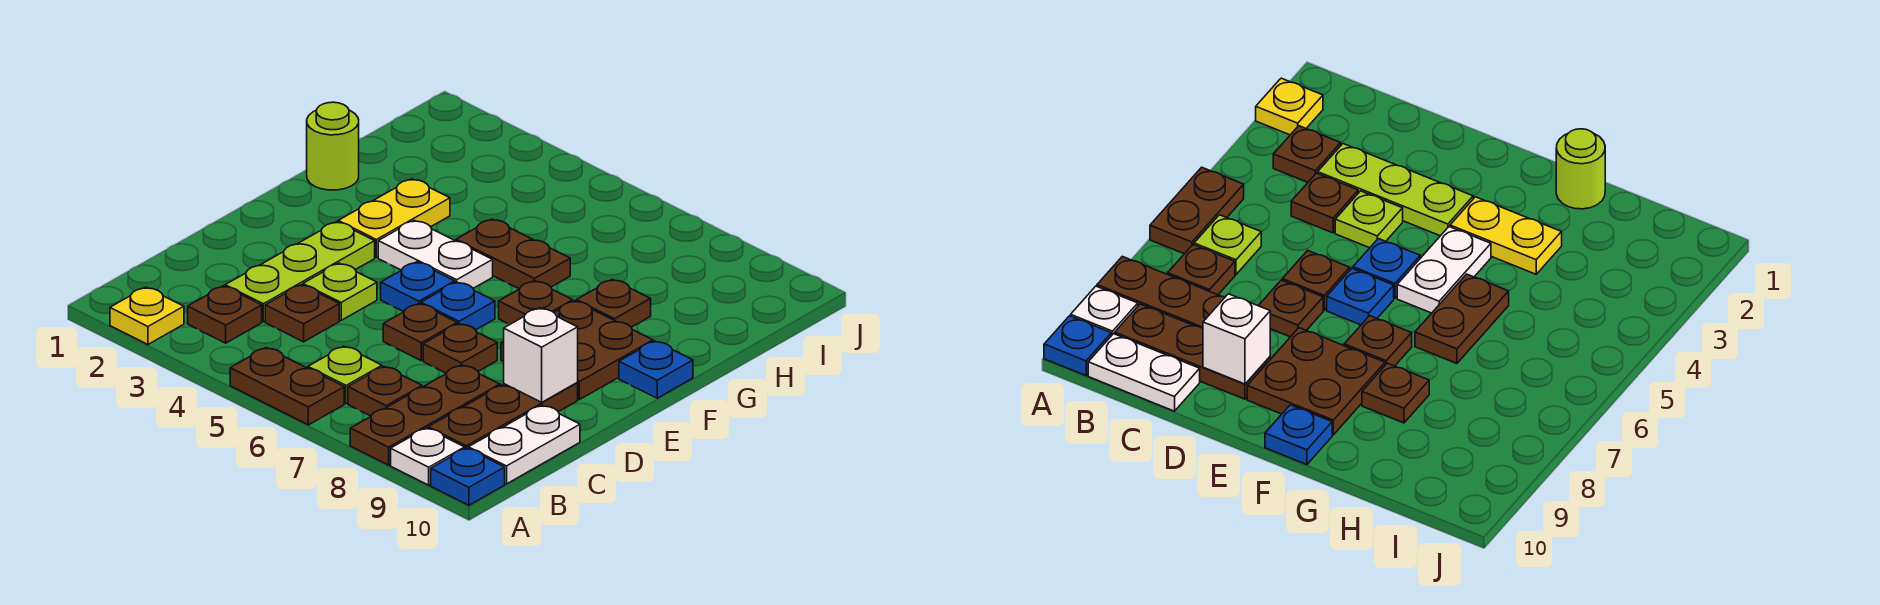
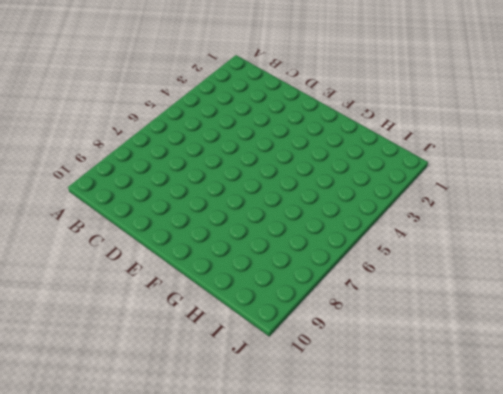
none -> yellow plate A2 level 1
none -> brown plate A5:A6 level 1
none -> brown plate A8:C8 level 1

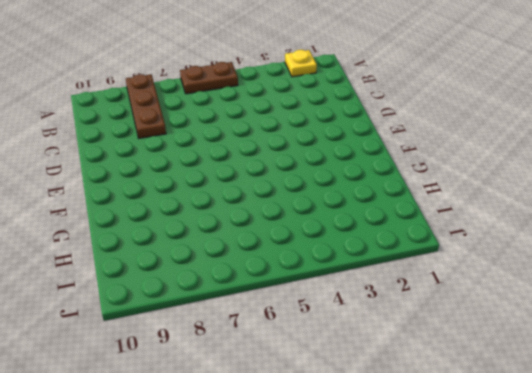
none -> white plate A9 level 1
none -> blue plate A10 level 1
none -> brown plate B3 level 1

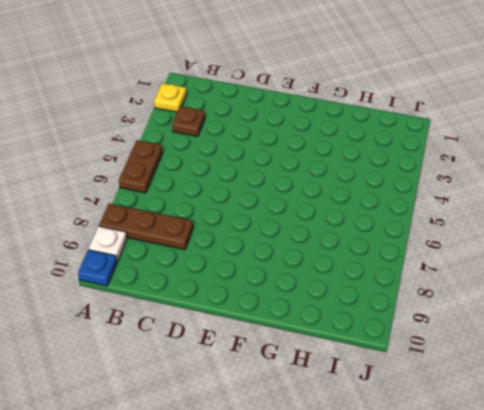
none -> lime plate B6 level 1
none -> brown plate B7 level 1
none -> brown plate B9:D9 level 1

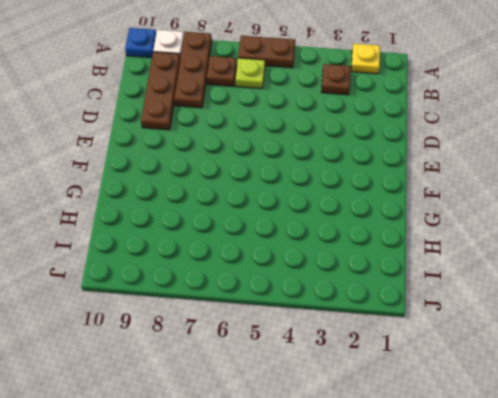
none -> white plate B10:C10 level 1
none -> lime plate C3:E3 level 1
none -> brown plate C4 level 1

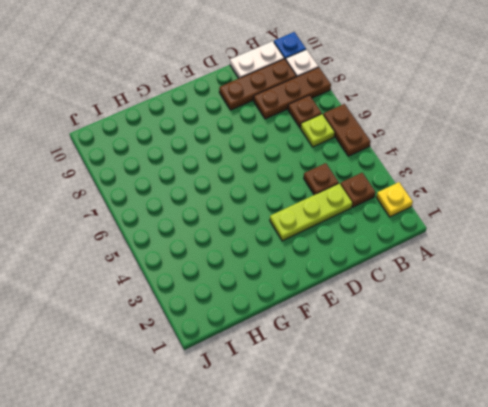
none -> lime plate D4 level 1
none -> brown plate D6 level 1
none -> brown plate D7 level 1

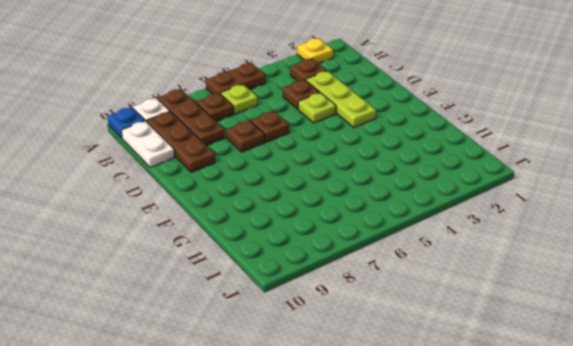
none -> blue plate E5 level 1
none -> blue plate E6 level 1
none -> brown plate E8:F9 level 1

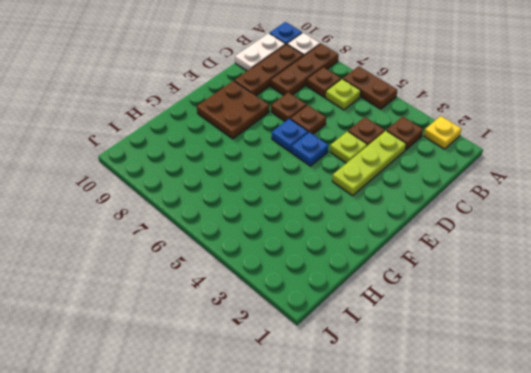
none -> yellow plate F3:G3 level 1
none -> white plate F4:F5 level 1
none -> brown plate F7 level 1

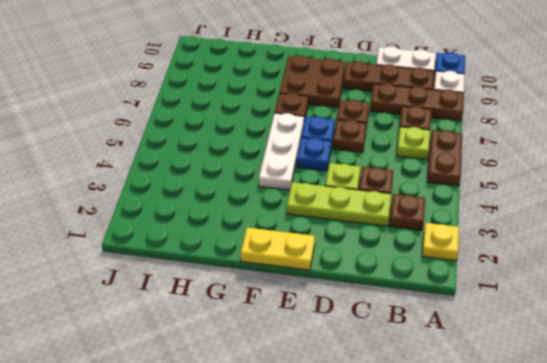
yellow plate E1:F1 level 1 -> yellow plate F3:G3 level 1
white plate F4:F6 level 1 -> white plate F4:F5 level 1
none -> blue plate F10 level 1
none -> lime round brick G1 level 1
none -> brown plate G5:G6 level 1

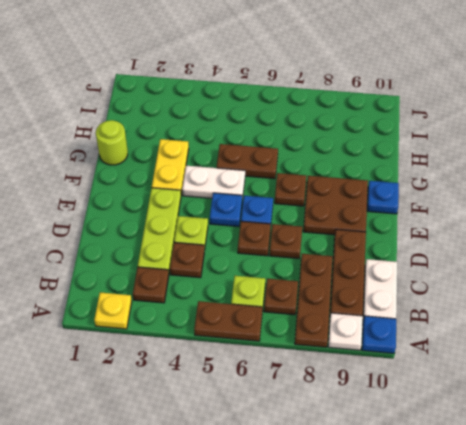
none -> brown plate G8 level 1
none -> white brick D9 level 2

